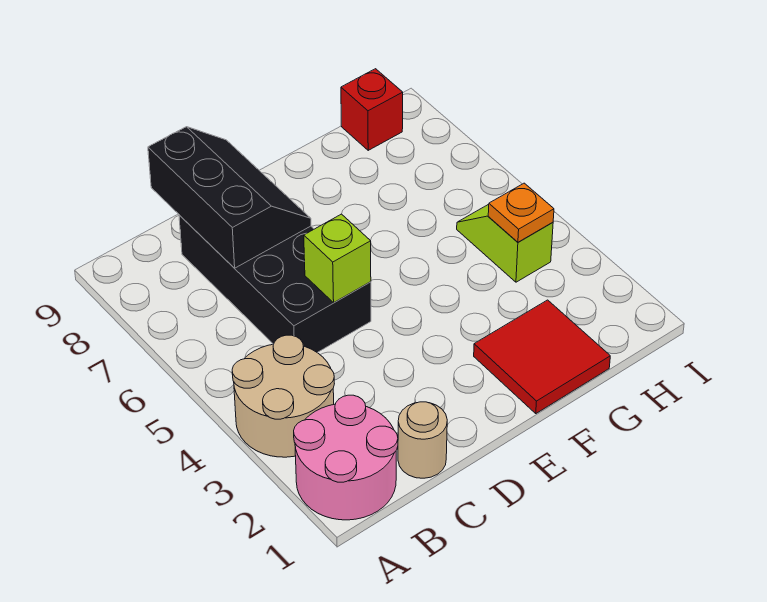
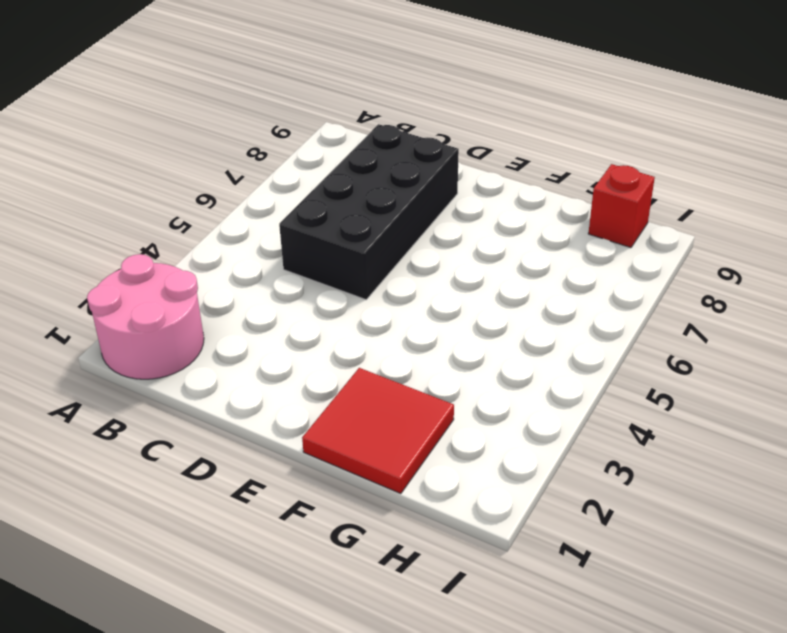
none -> tan round brick A3:B4 level 1
none -> tan round brick C1 level 1

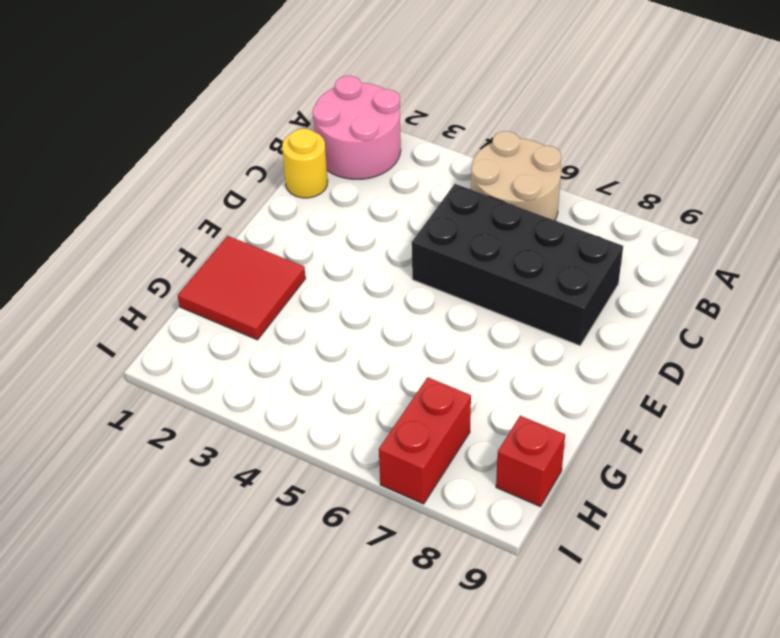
tan round brick A5:B6 level 1 -> tan round brick A3:B4 level 1
yellow round brick C1 level 1 -> tan round brick C1 level 1
red brick H7:I7 level 1 -> none
none -> lime slope H4:H5 level 1 top 4
none -> black slope C7:D9 level 2 top C

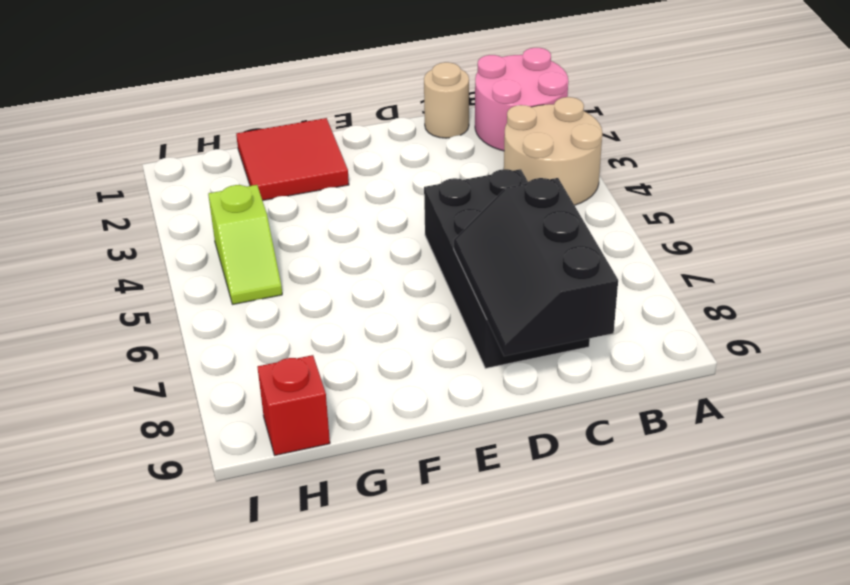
none -> lime brick D5 level 2
none -> orange plate H4 level 2

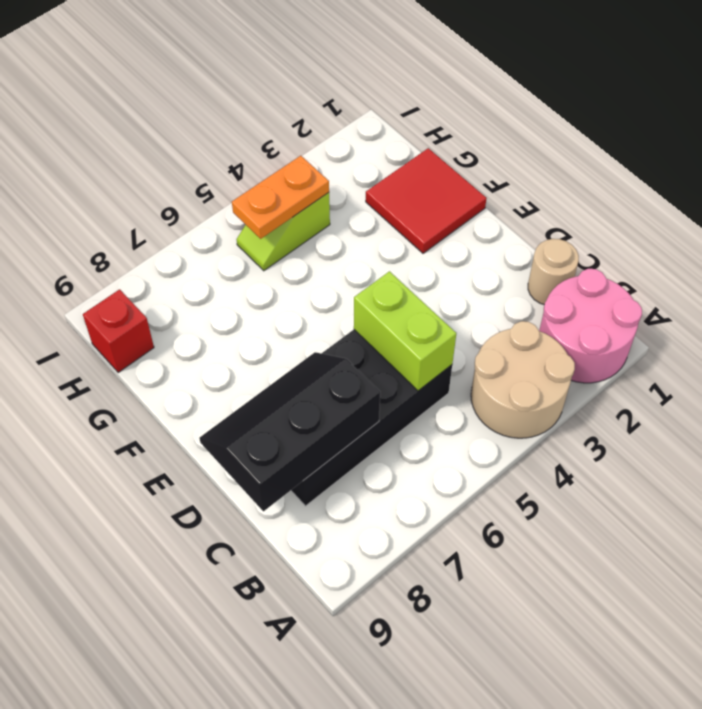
lime brick C5:D5 level 2 -> lime brick D5 level 2
orange plate H4:H5 level 2 -> orange plate H4 level 2

